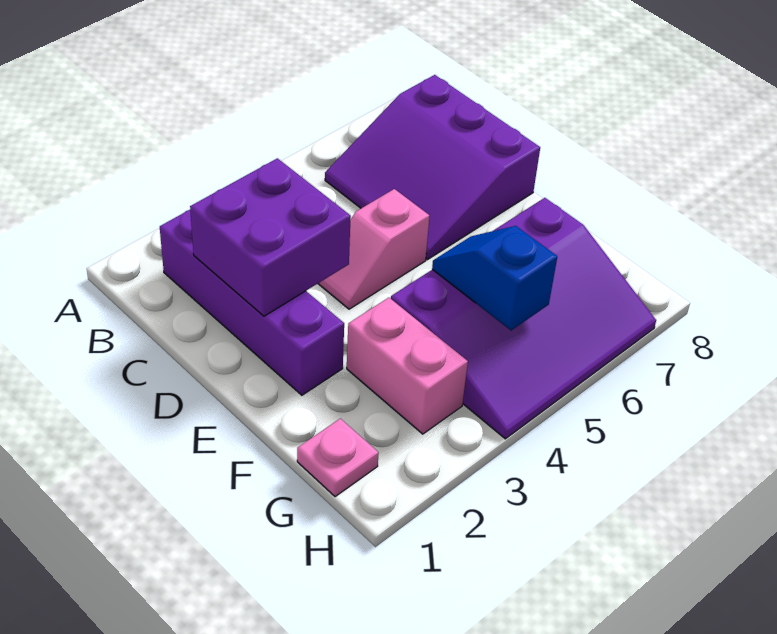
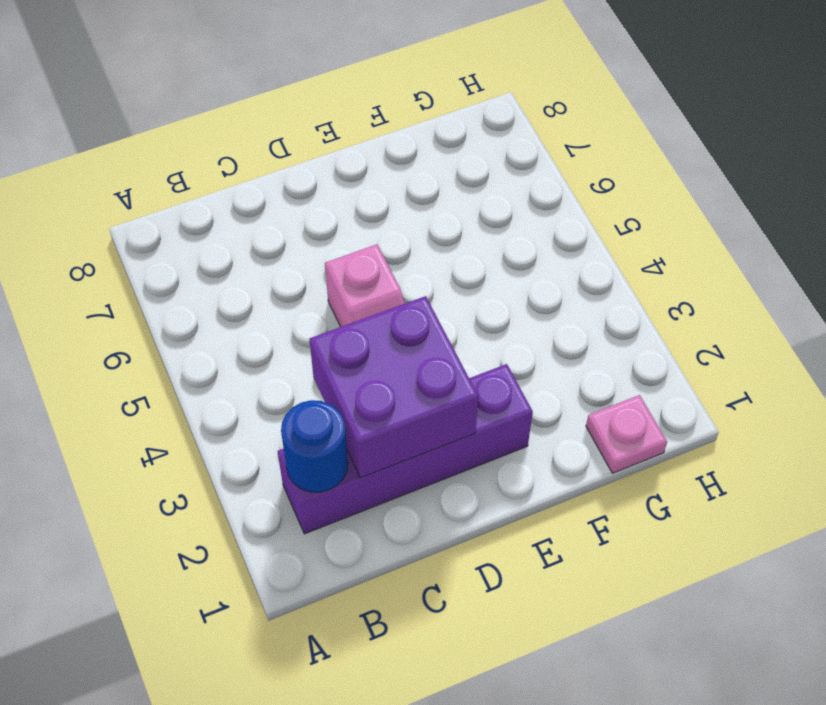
blue round brick B2 level 2 -> none
none -> purple slope B6:D8 level 1 top 8
none -> pink brick F3:G3 level 1

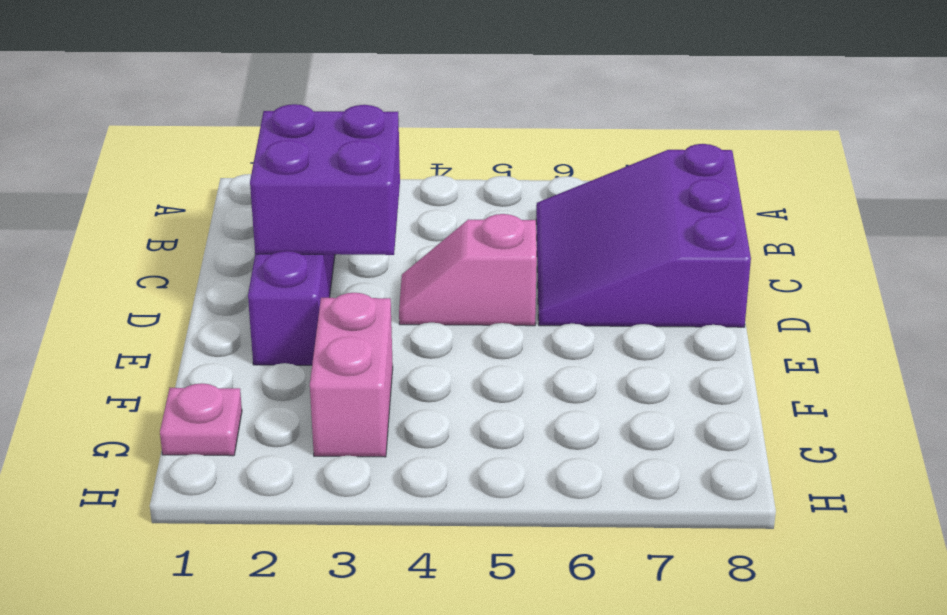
none -> purple slope F4:H7 level 1 top F
none -> blue slope F5:G5 level 2 top G

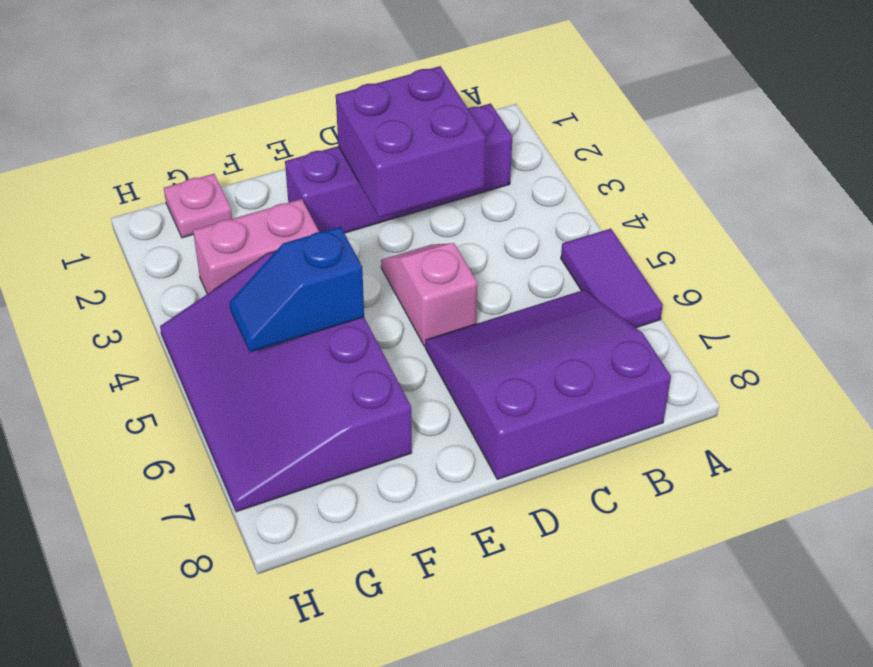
purple tile A5:A6 level 1 -> none
blue slope F5:G5 level 2 top F -> blue slope F5:G5 level 2 top G

